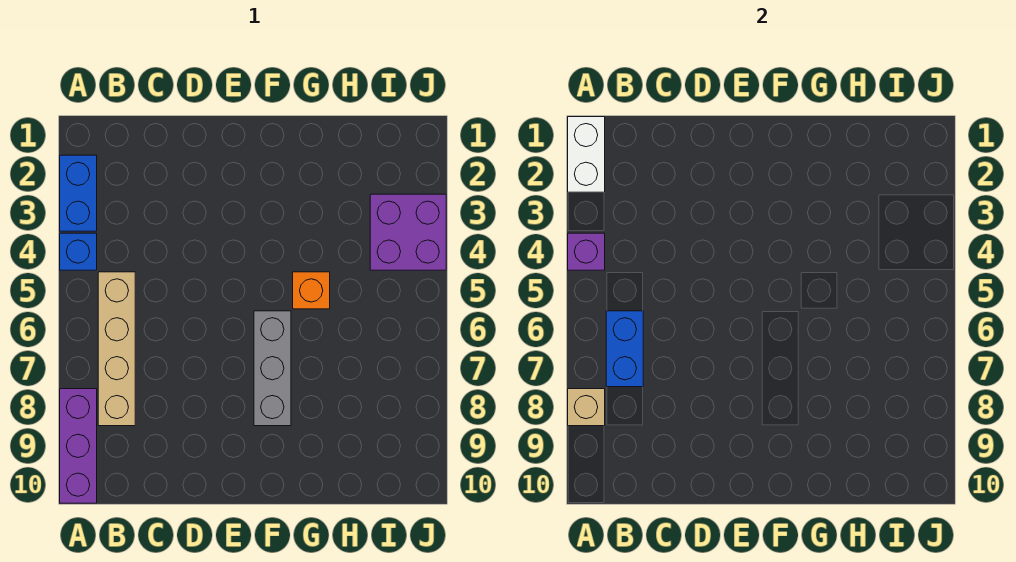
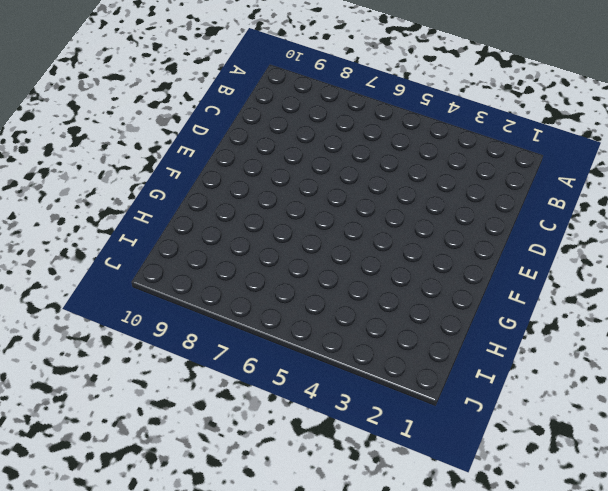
none -> blue brick A2:A3 level 1
none -> blue brick A4 level 1

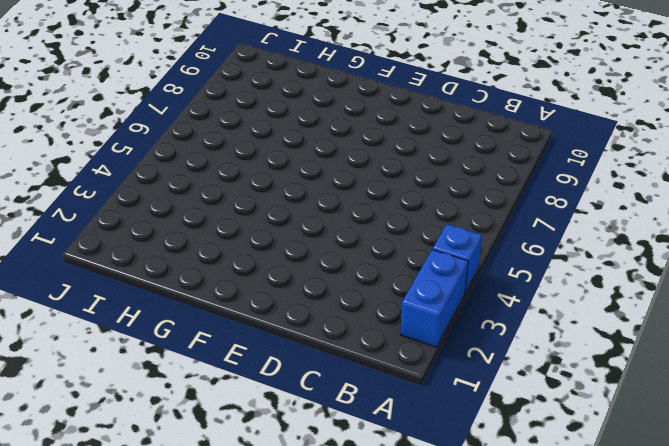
none -> purple brick A8:A10 level 1
none -> tan brick B5:B8 level 1

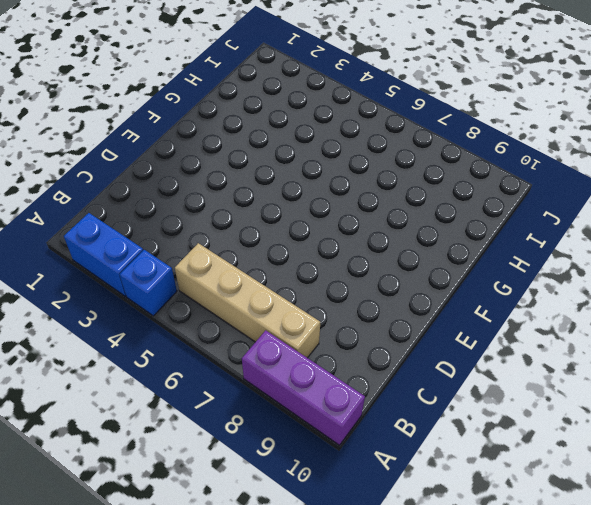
none -> grey brick F6:F8 level 1
none -> orange brick G5 level 1

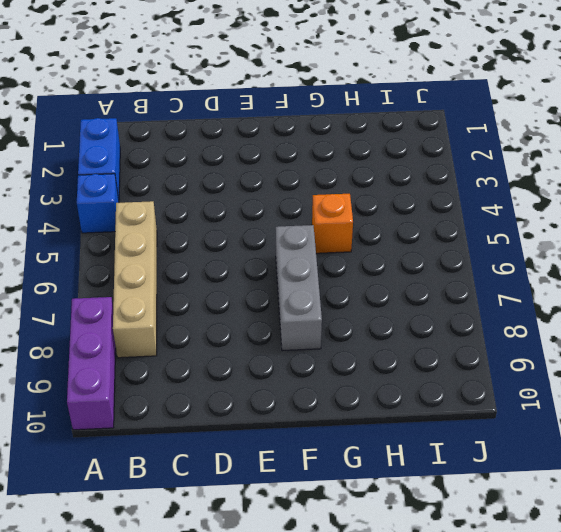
none -> purple brick I3:J4 level 1
none -> white brick A1:A2 level 2

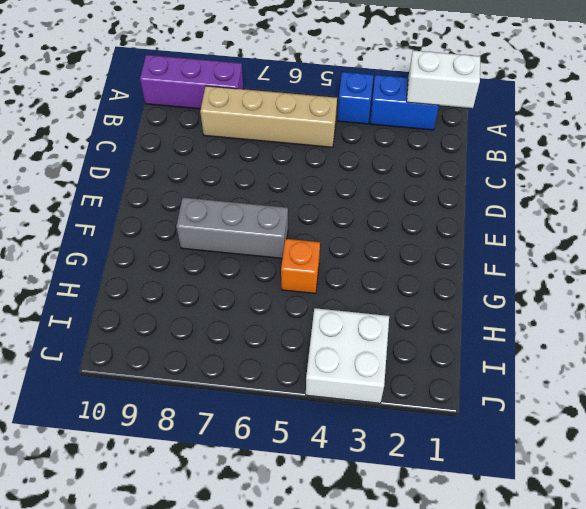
white brick I3:J4 level 1 -> purple brick I3:J4 level 1
none -> purple brick A4 level 2
none -> tan brick A8 level 2

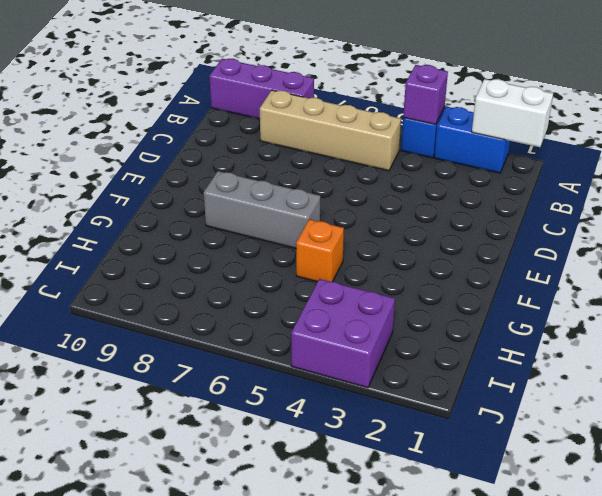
none -> tan brick A8 level 2
none -> blue brick B6:B7 level 2

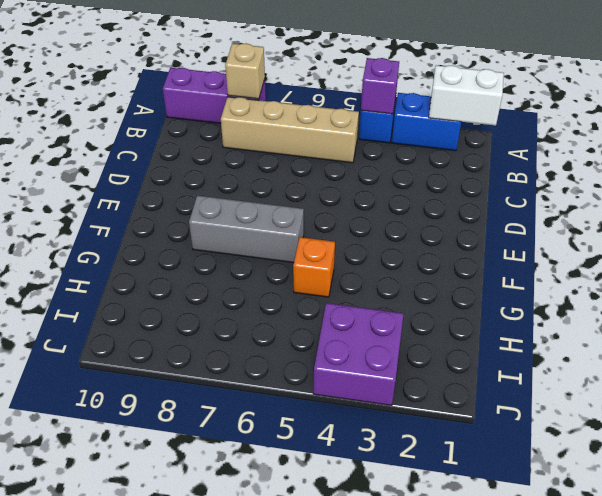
none -> blue brick B6:B7 level 2

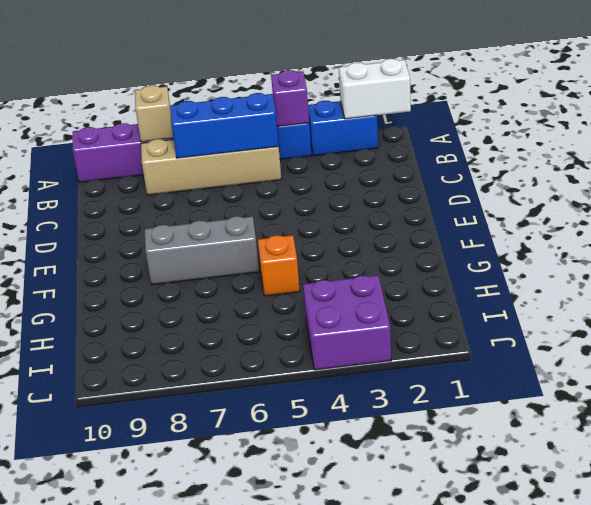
blue brick B5:B7 level 2 -> blue brick B6:B7 level 2

